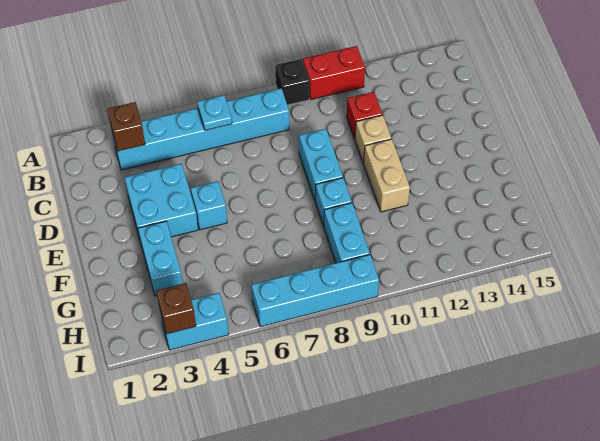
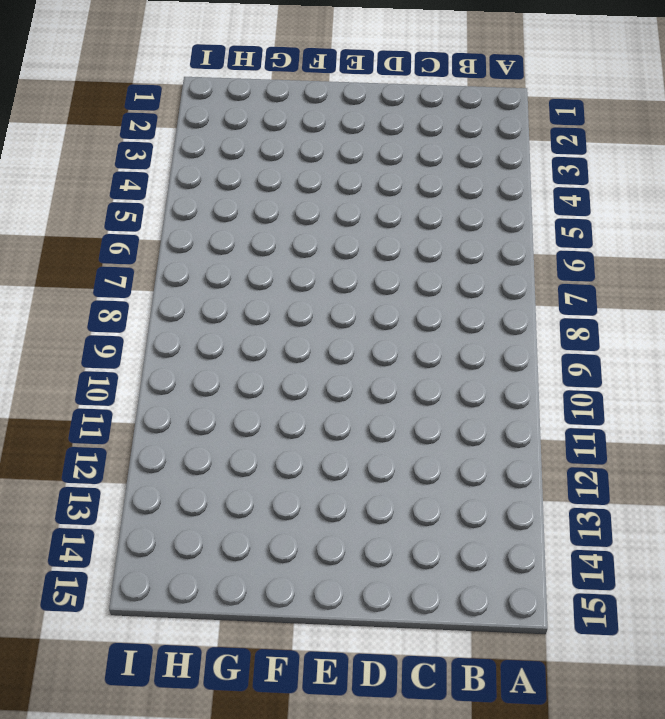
none -> black brick A9 level 1
none -> red brick A10:A11 level 1
none -> cyan brick B3:B8 level 1

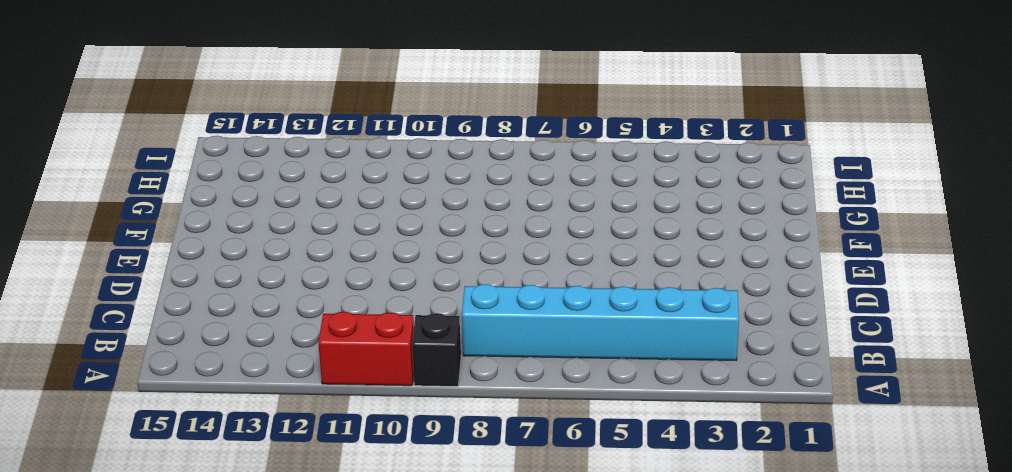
none -> red brick C11 level 1
none -> cyan brick D3:E4 level 1
none -> cyan brick D9:E9 level 1

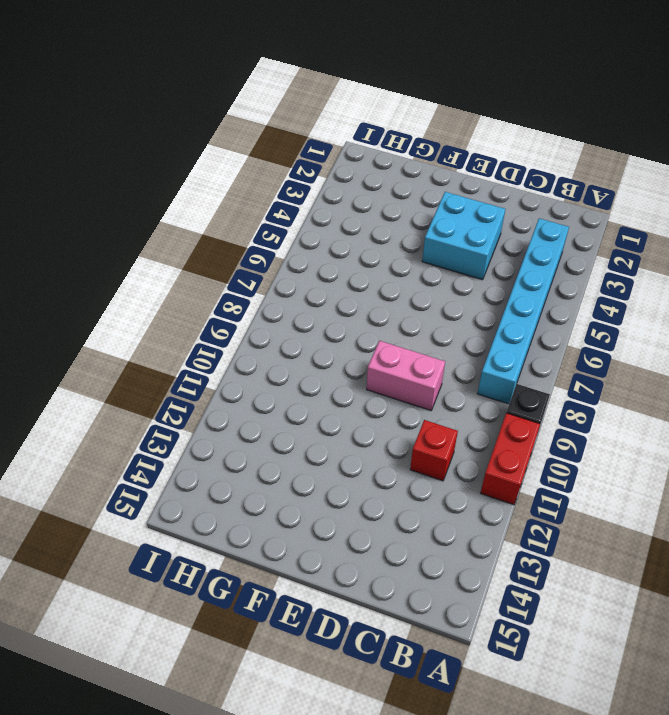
pink brick D9:E9 level 1 -> cyan brick D9:E9 level 1
none -> tan brick D11 level 1
none -> cyan brick E5 level 1
none -> tan brick E11:F11 level 1

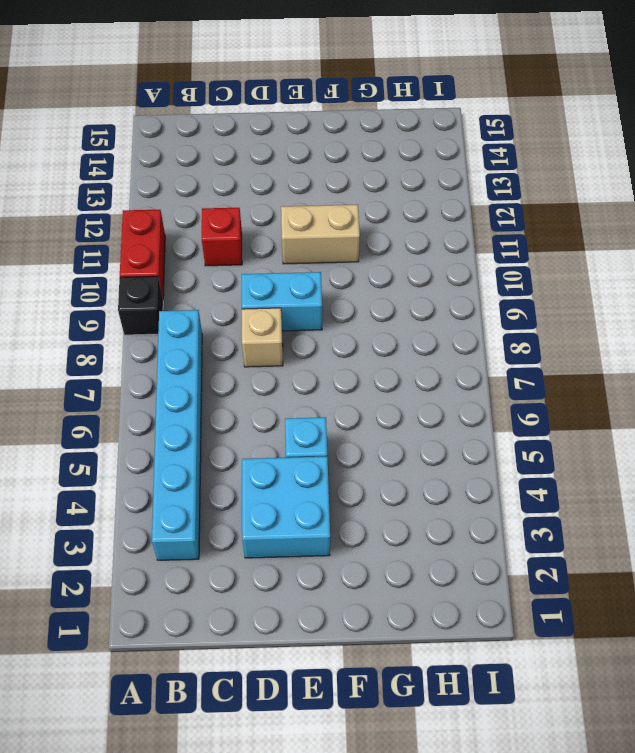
tan brick D8 level 1 -> tan brick D11 level 1
none -> cyan brick F3:G3 level 1
none -> cyan brick F9 level 1
none -> cyan brick G9:H9 level 1

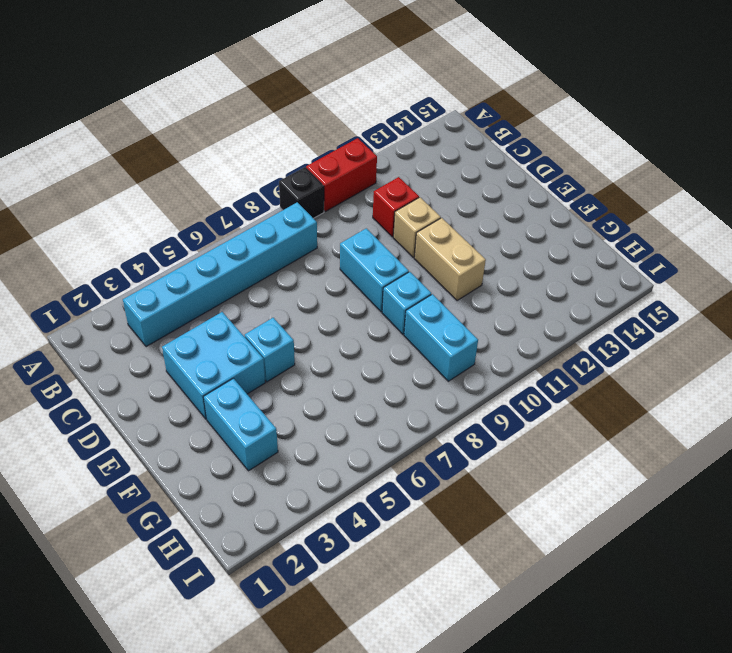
none -> cyan brick I3:I4 level 1
none -> cyan brick I6:I9 level 1
none -> brown brick B3 level 2

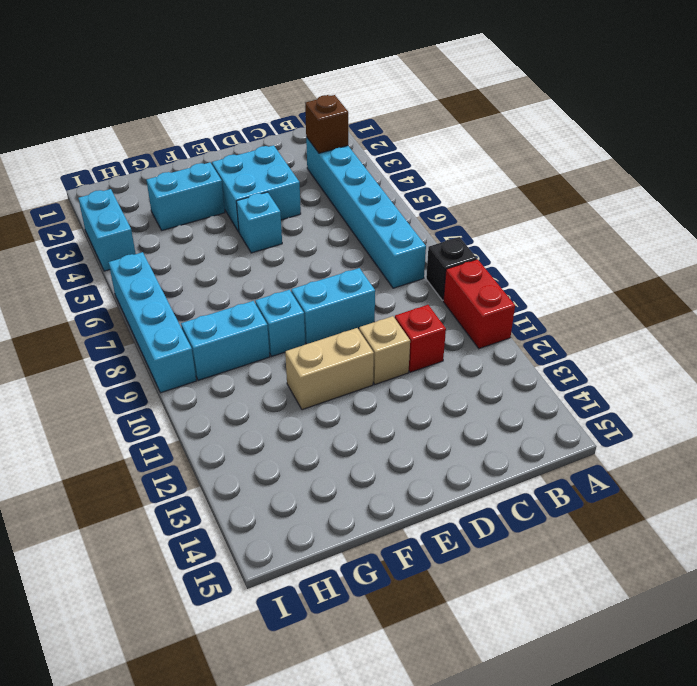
none -> cyan plate B6 level 2
none -> brown brick I3 level 2

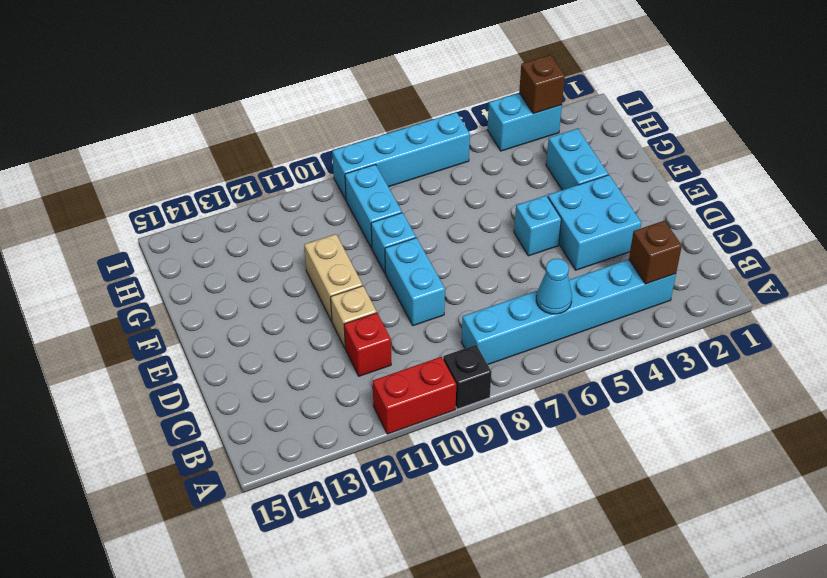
cyan cone B6 level 2 -> cyan plate B6 level 2

